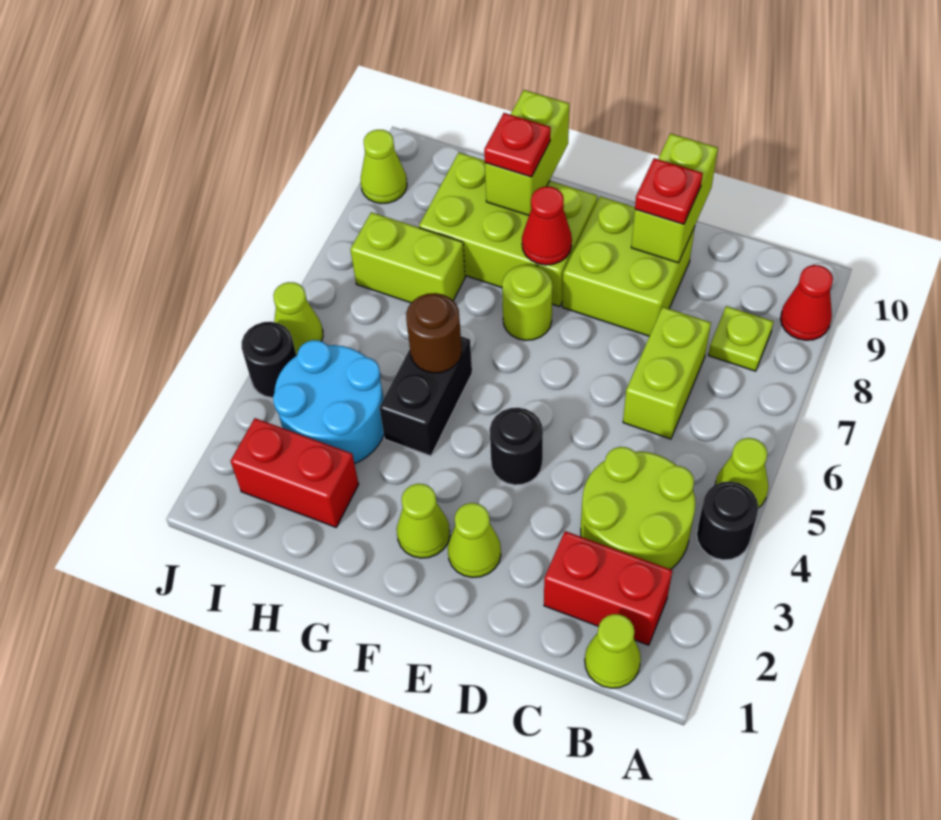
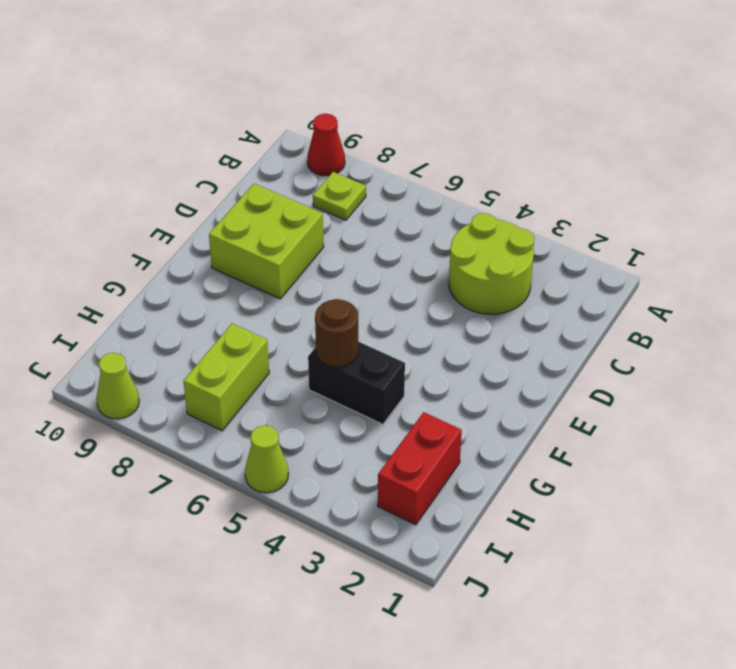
none -> black round brick A4 level 1
none -> lime cone A5 level 1
none -> lime cone B1 level 1

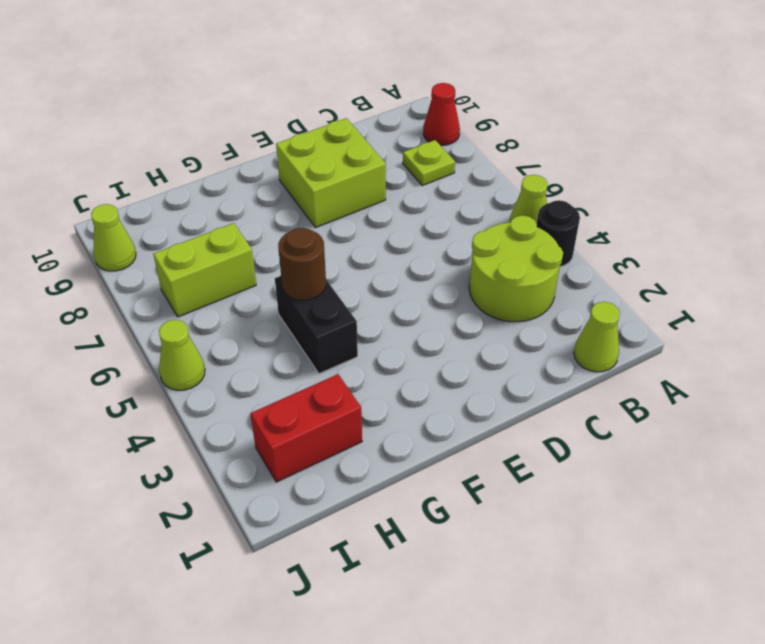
none -> red brick B2:C2 level 1
none -> lime brick C6:C7 level 1
none -> lime cone E2 level 1

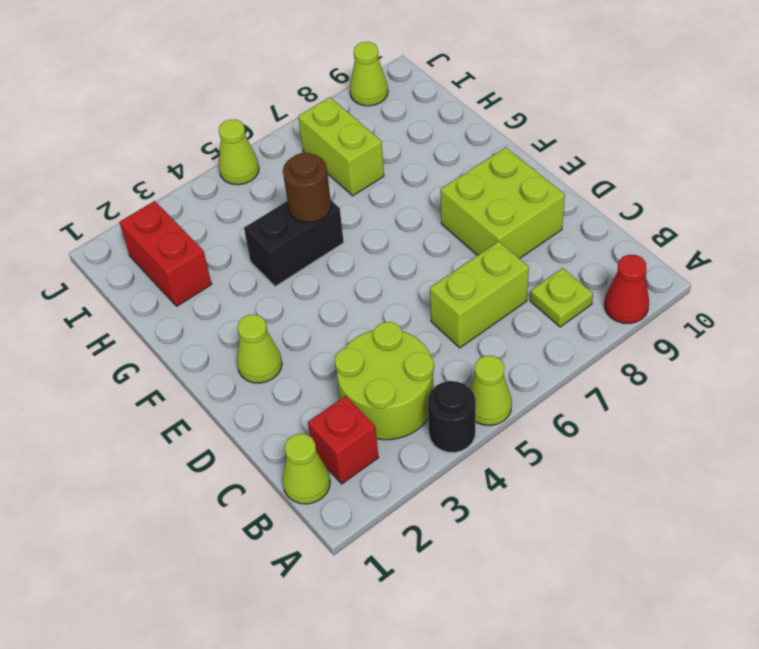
red brick B2 level 1 -> red brick B2:C2 level 1
none -> black round brick E4 level 1
none -> lime cone F2 level 1
none -> lime round brick F7 level 1

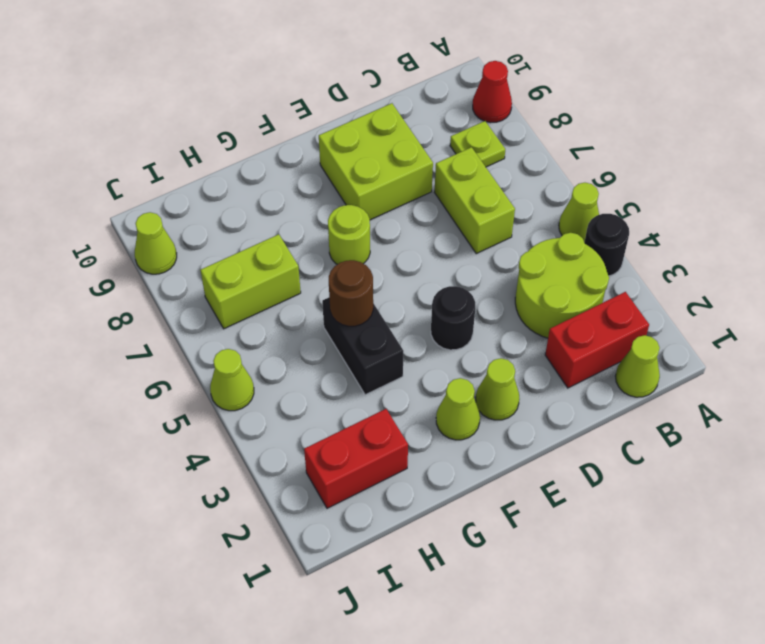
none -> lime brick F8:H9 level 1
none -> cyan round brick H3:I4 level 1
none -> black round brick J4 level 1

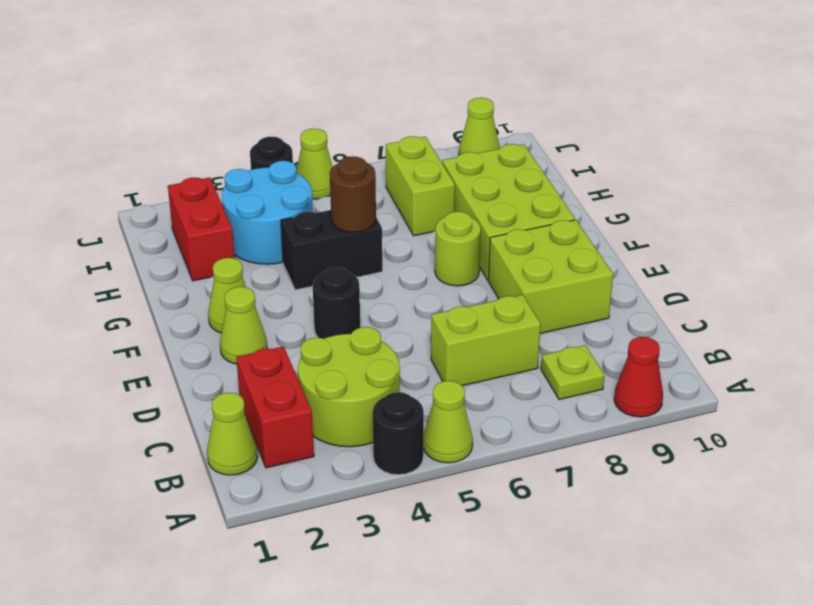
none -> lime brick D9:D10 level 2
none -> red cone F8 level 2
none -> lime brick G9:G10 level 2

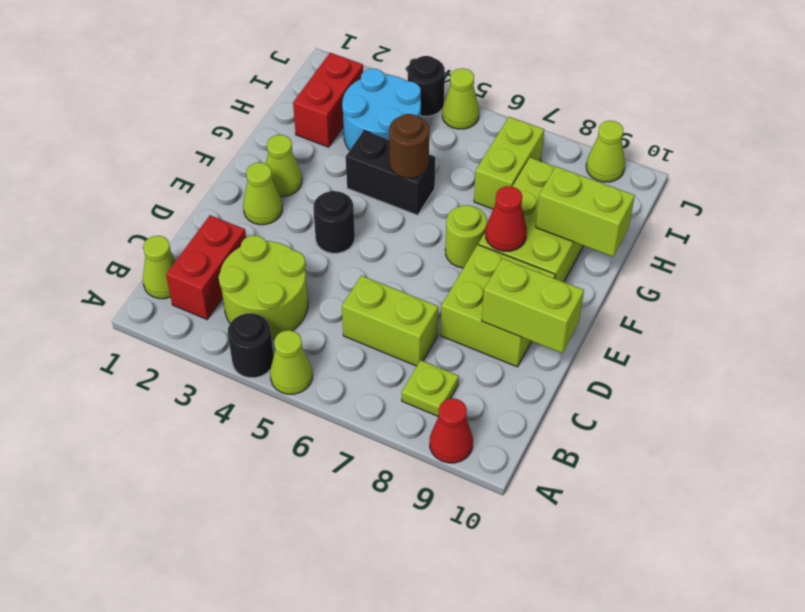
none -> red plate D9 level 3
none -> red plate G9 level 3

